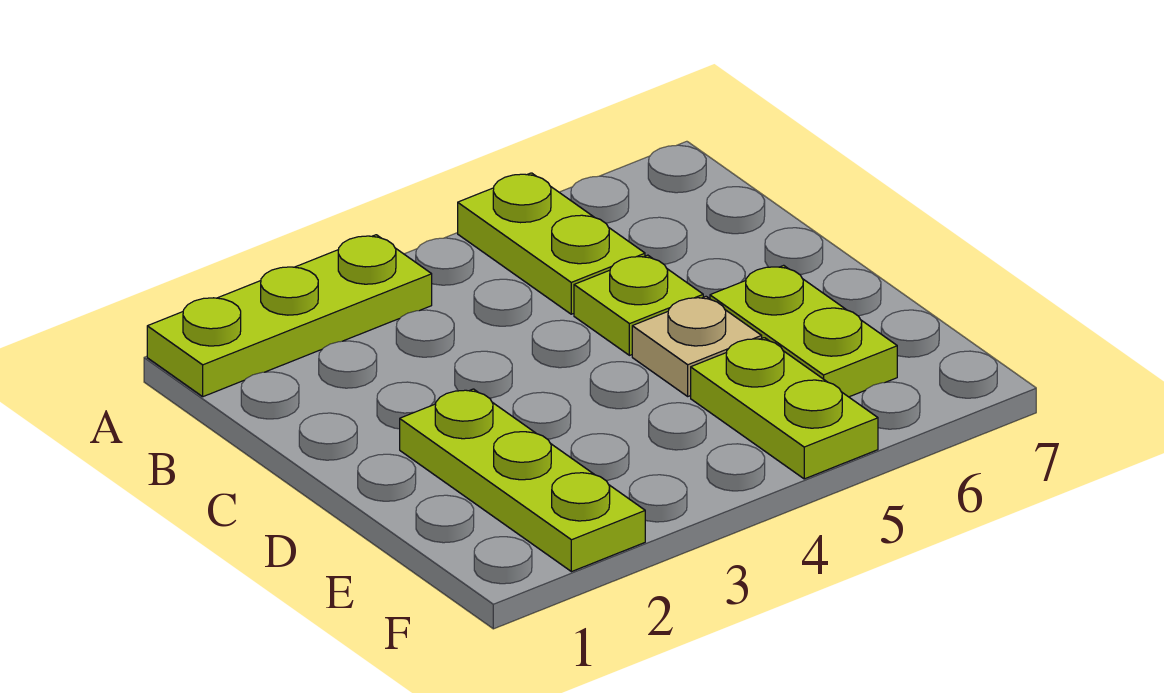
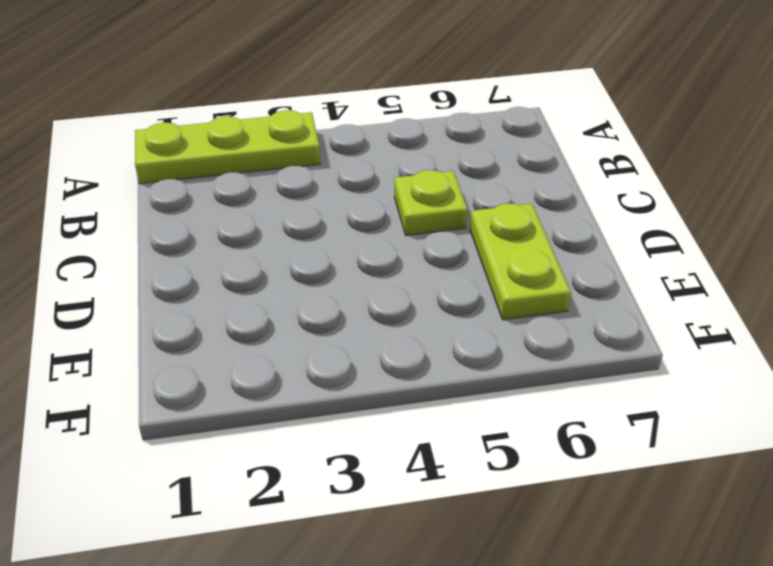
none -> lime plate A5:B5 level 1
none -> lime plate D2:F2 level 1

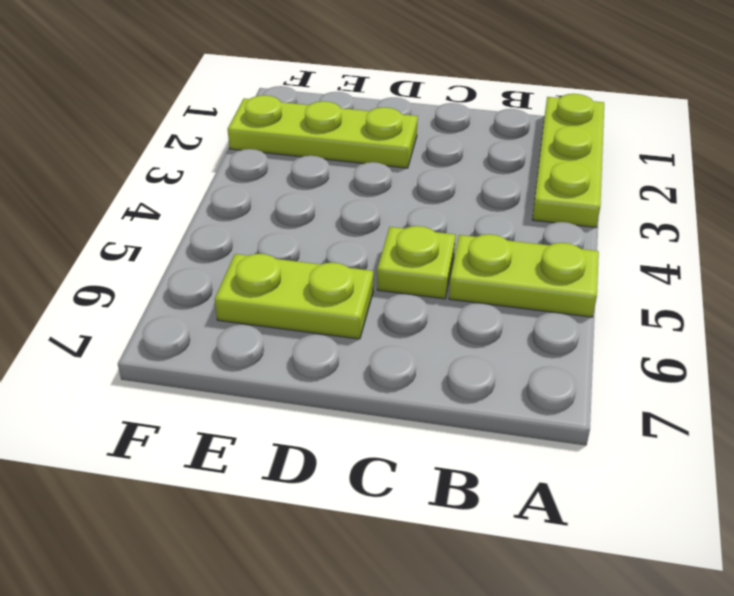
none -> tan plate D5 level 1
none -> lime plate E5:F5 level 1

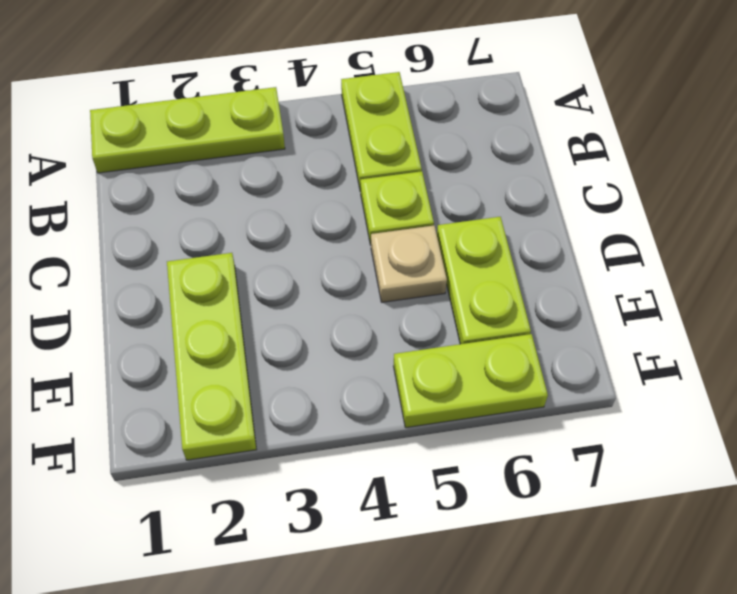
lime plate F5:F6 level 1 -> lime plate E5:F5 level 1

